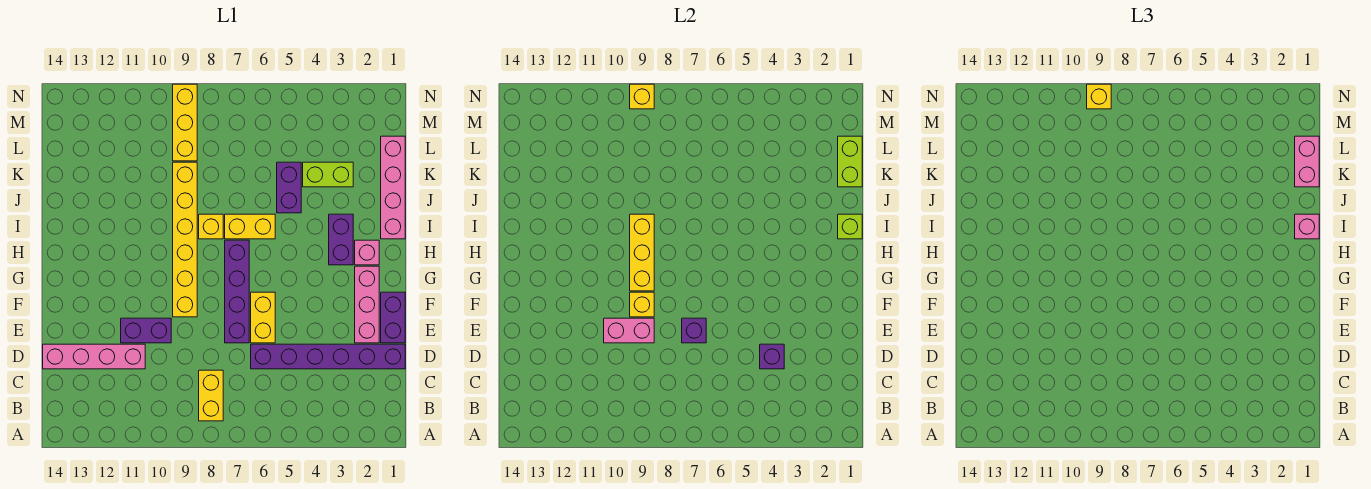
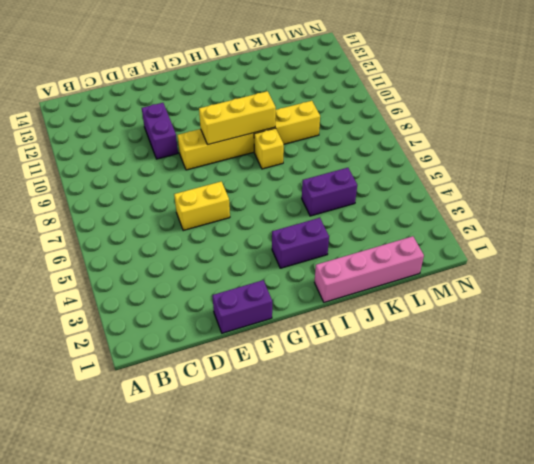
none -> yellow brick B8:C8 level 1
none -> purple brick D1:D6 level 1
none -> pink brick D11:D14 level 1

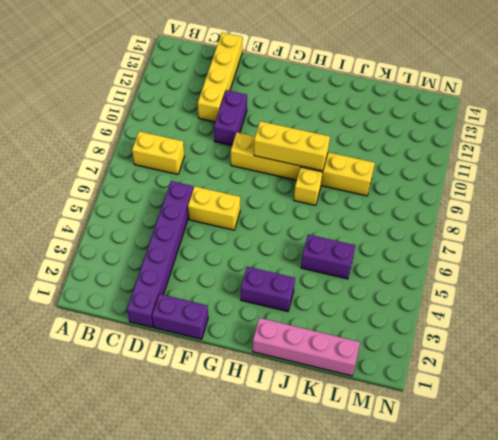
yellow brick D11:D14 level 1 -> pink brick D11:D14 level 1
none -> pink brick E2:G2 level 1
none -> purple brick E7:H7 level 1
none -> pink brick H2 level 1

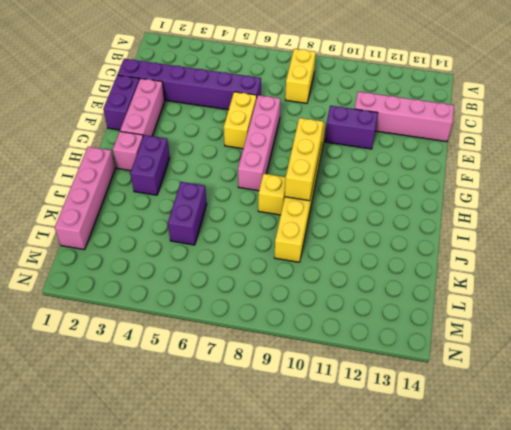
pink brick E7:H7 level 1 -> purple brick E7:H7 level 1
none -> yellow brick I6:I7 level 1
none -> lime brick K3:K4 level 1
none -> yellow brick L9:N9 level 1

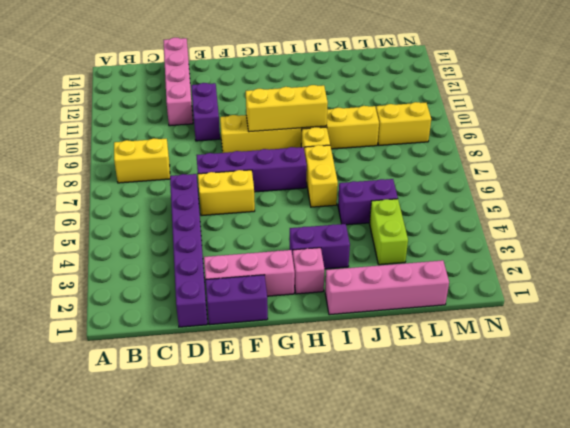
yellow brick L9:M9 level 1 -> yellow brick L9:N9 level 1
none -> purple brick D4 level 2
none -> purple brick E7 level 2
none -> pink brick E9:E10 level 2

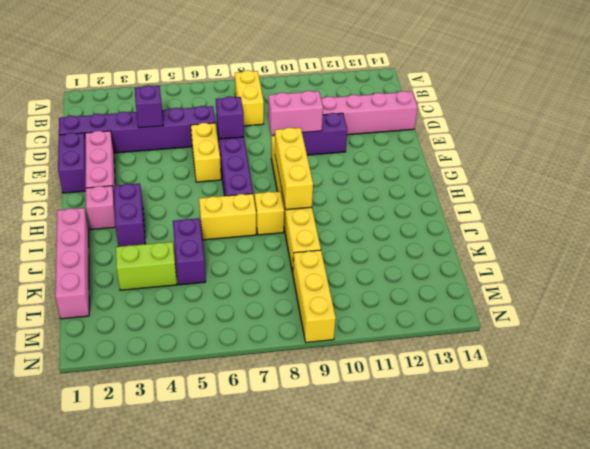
none -> yellow brick F9 level 2
none -> lime brick I1 level 2
none -> lime brick K1:L1 level 2

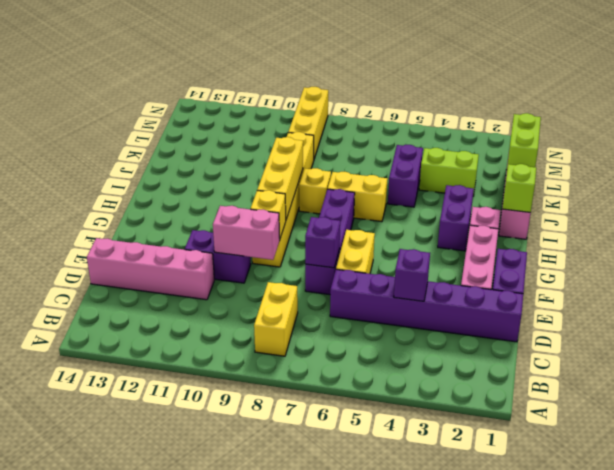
none -> yellow brick N9 level 2
none -> pink brick I1 level 3
none -> pink brick K1:L1 level 3

